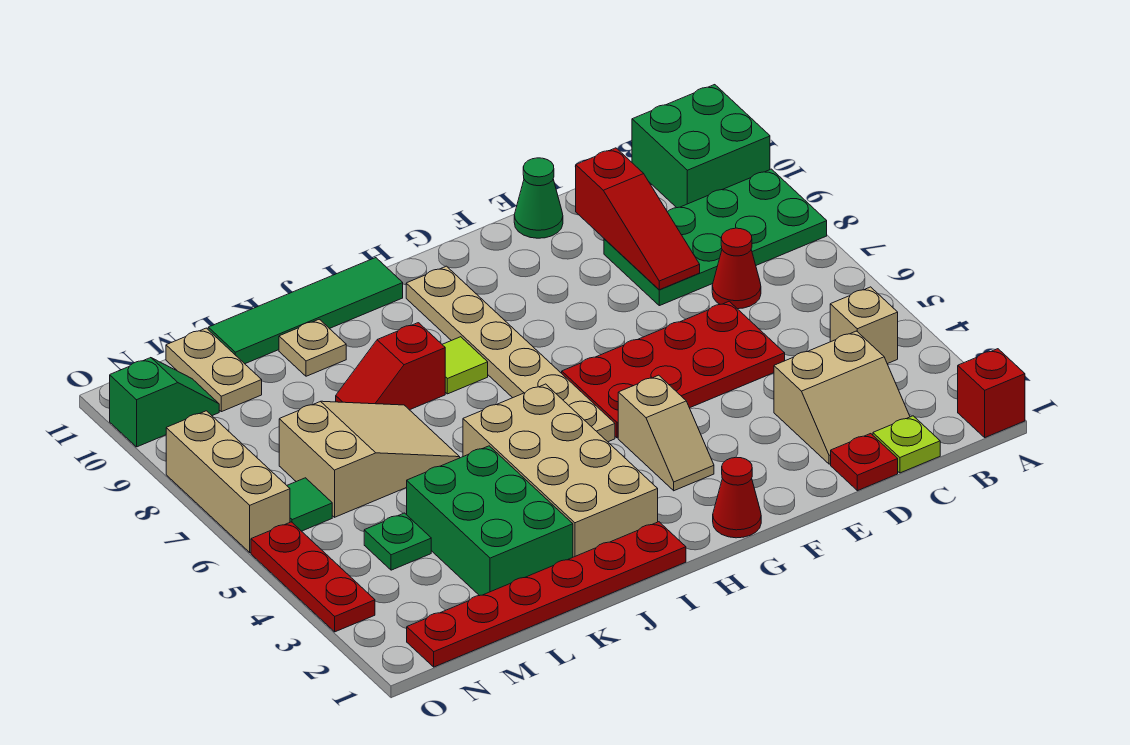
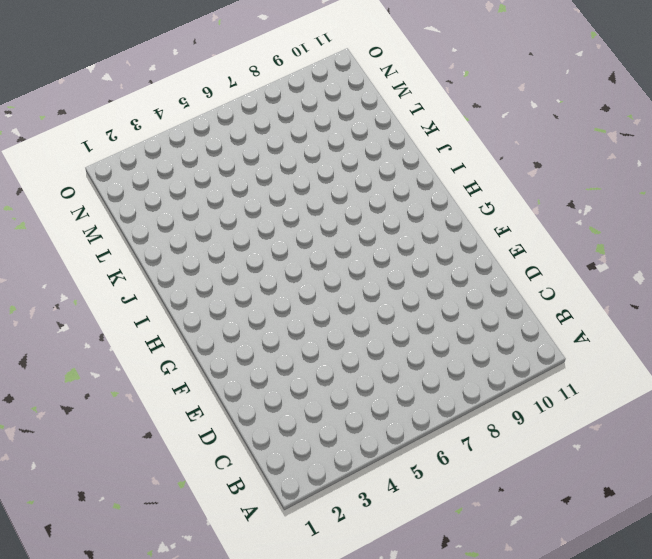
none -> red brick A1 level 1
none -> green plate A8:D9 level 1
none -> green brick A10:B11 level 1

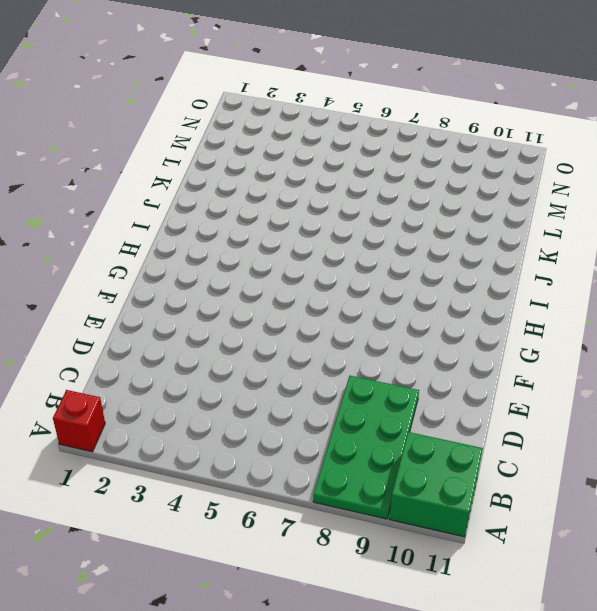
none -> tan brick B4 level 1
none -> lime plate C1 level 1
none -> tan slope C2:D3 level 1 top 3

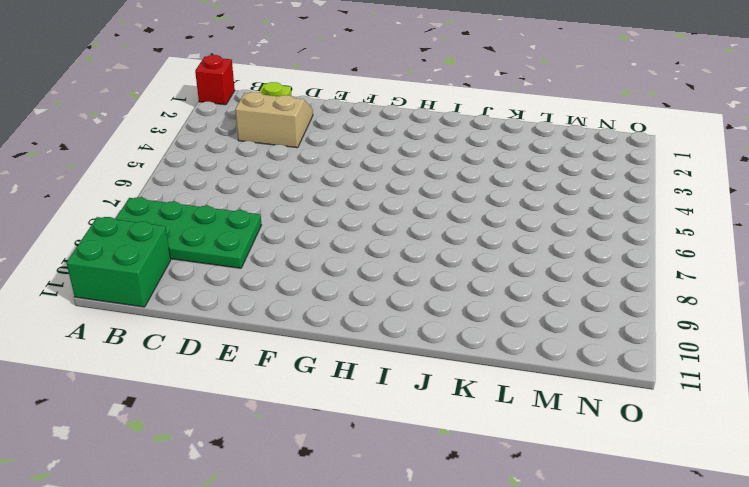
none -> tan brick B4 level 1
none -> red cone C7 level 1
none -> red plate D1 level 1

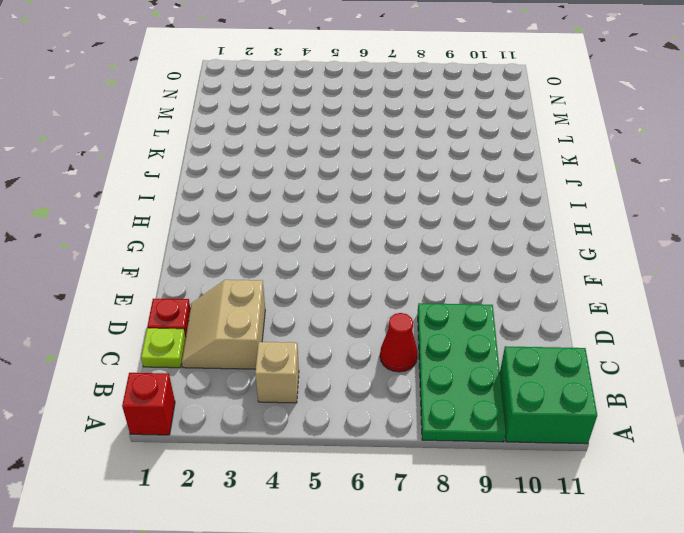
none -> red plate D5:G6 level 1
none -> green cone E11 level 1
none -> red cone G1 level 1

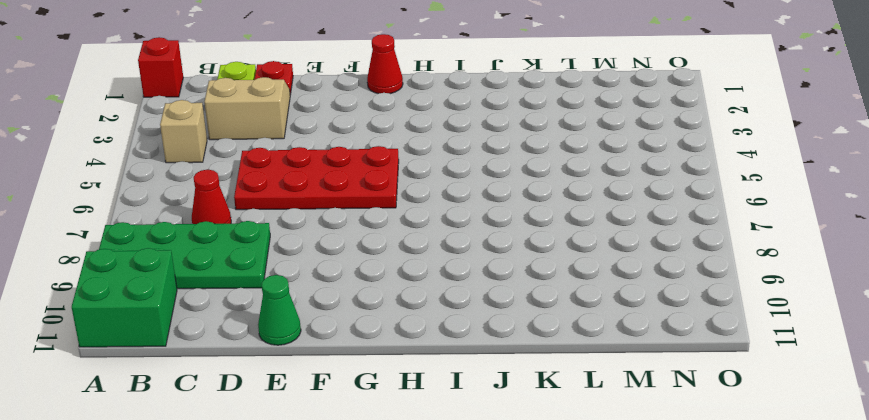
none -> tan slope G3:G4 level 1 top 4
none -> tan plate H5:H10 level 1
none -> red plate I1:N1 level 1

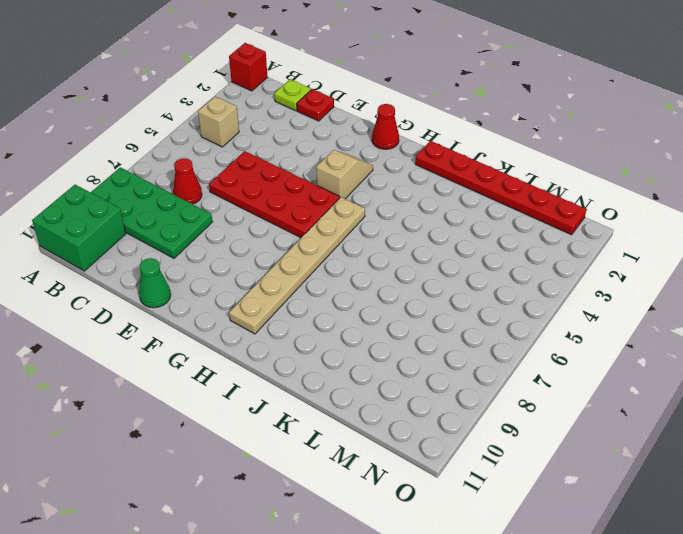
none -> tan slope C2:D3 level 1 top 3
none -> tan brick I2:J5 level 1
none -> lime tile I8 level 1

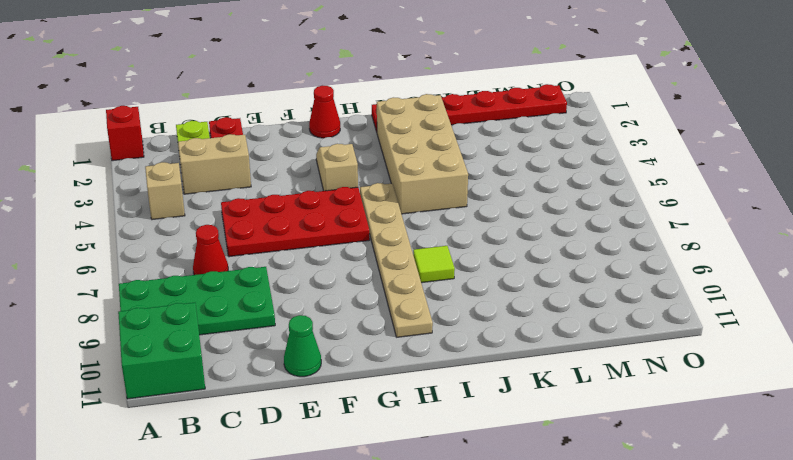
none -> green tile I11:L11 level 1
none -> red slope J8:K8 level 1 top J
none -> green brick K2:L4 level 1

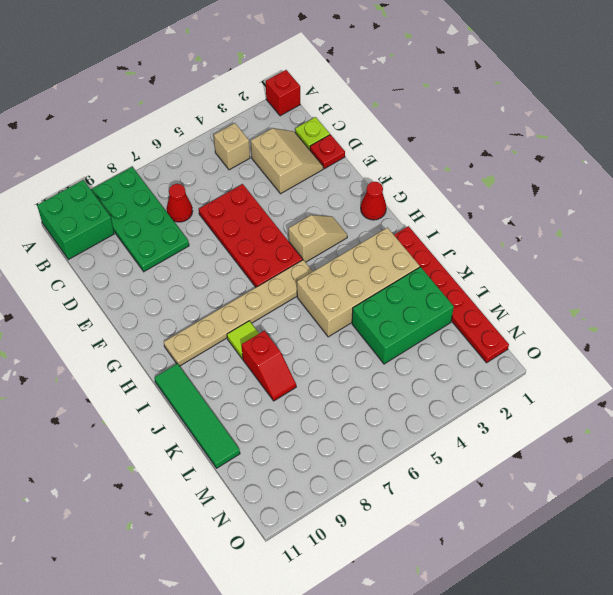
none -> green cone E11 level 1
none -> tan slope K6:M7 level 1 top M
none -> tan plate K10 level 1

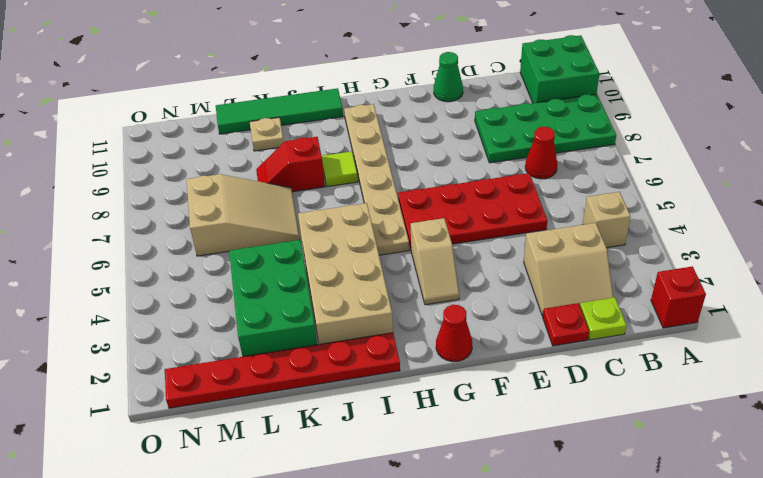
none -> green plate M4 level 1
none -> tan plate M10:M11 level 1
none -> green tile N6 level 1

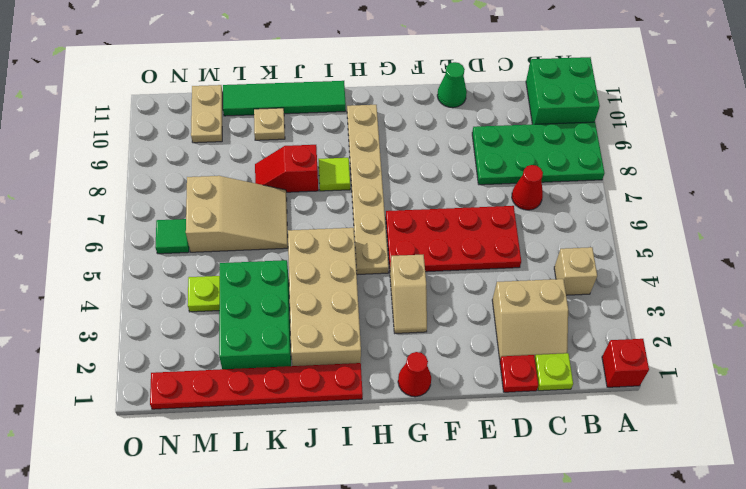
lime plate M4 level 1 -> green plate M4 level 1
none -> green slope N10:O10 level 1 top O
none -> red plate O3:O5 level 1
none -> tan brick O6:O8 level 1

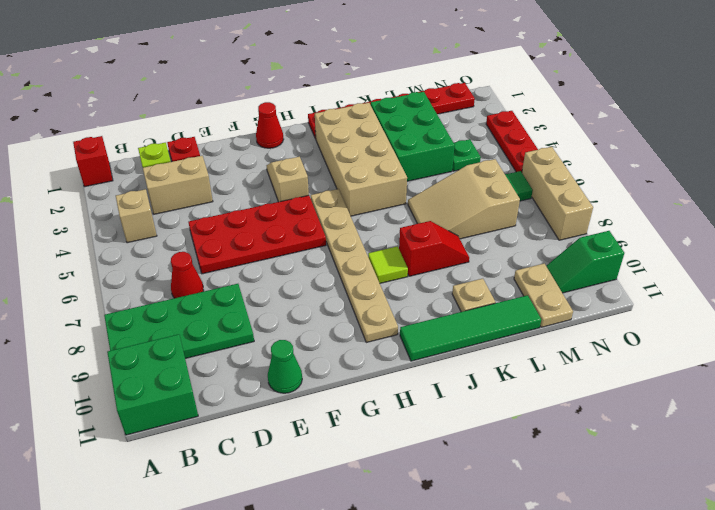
none -> red slope D8:D10 level 2 top 10

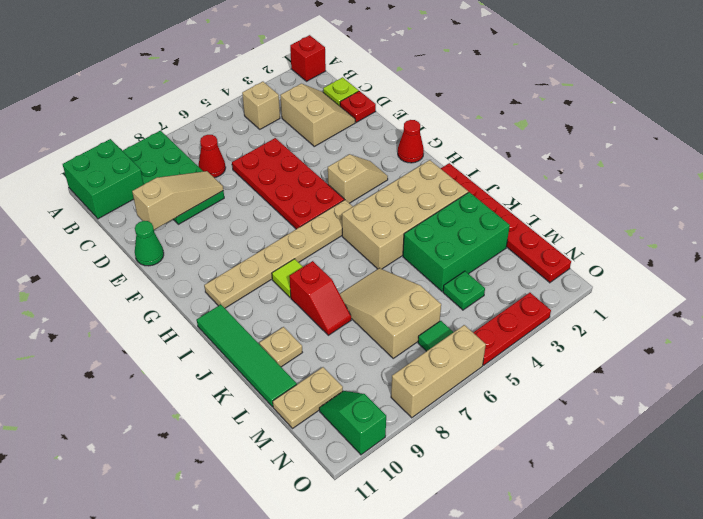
tan slope D8:D10 level 2 top 10 -> red slope D8:D10 level 2 top 10

